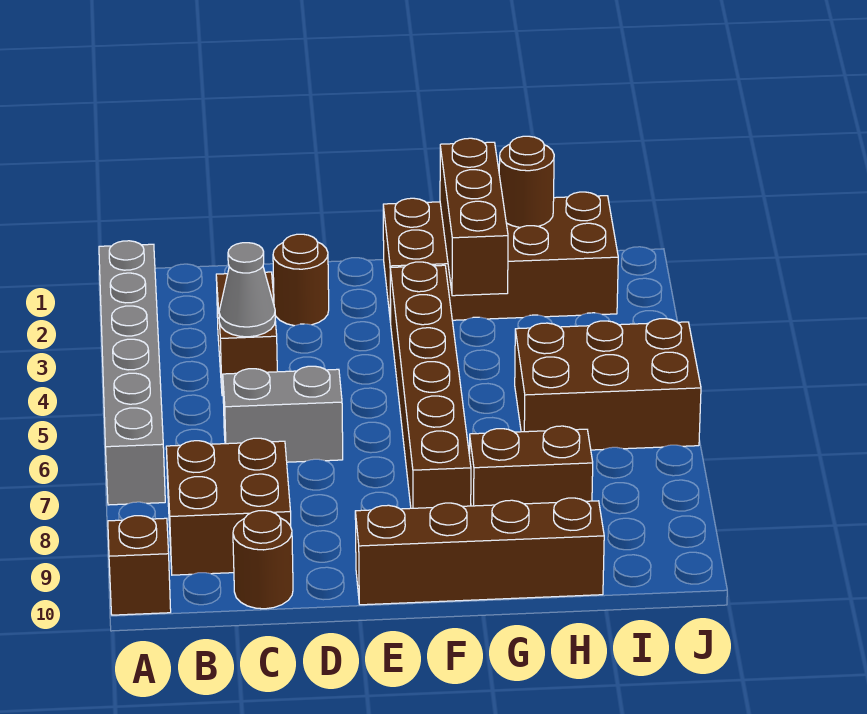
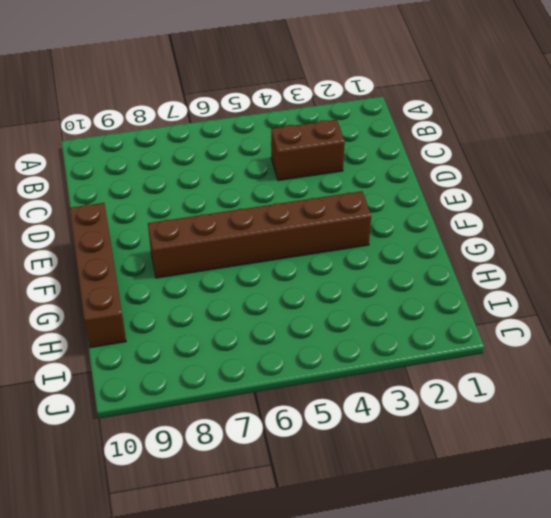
none -> grey brick A2:A7 level 1
none -> brown brick A10 level 1
none -> brown brick B8:C9 level 1

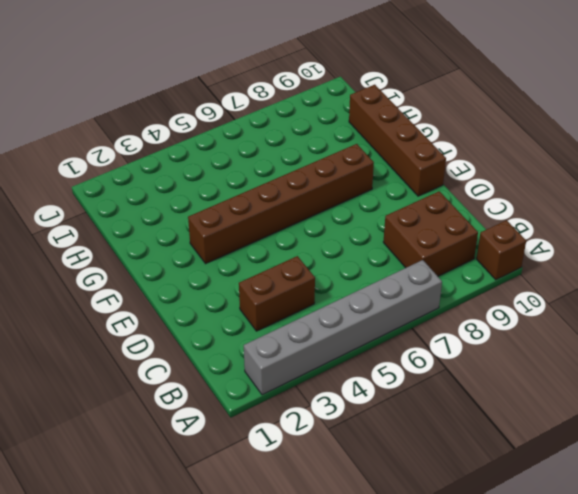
none -> grey brick C6:D6 level 1
none -> brown round brick C10 level 1
none -> brown round brick D2 level 1

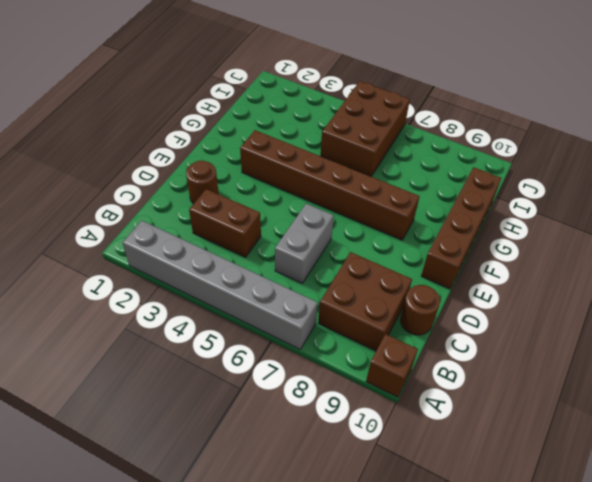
none -> brown brick F1:I2 level 1
none -> brown brick G8:H8 level 1
none -> grey cone C4 level 2

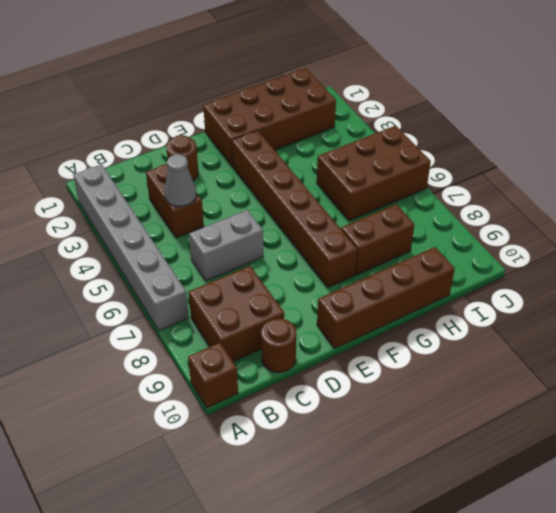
none -> brown brick G1:G3 level 2
none -> brown round brick H1 level 2

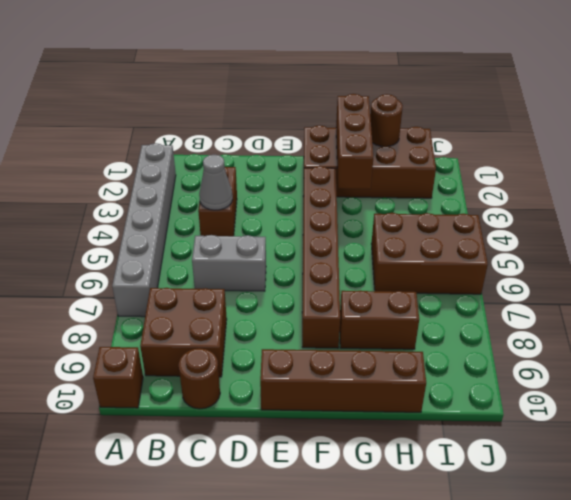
none -> brown round brick D2 level 1

